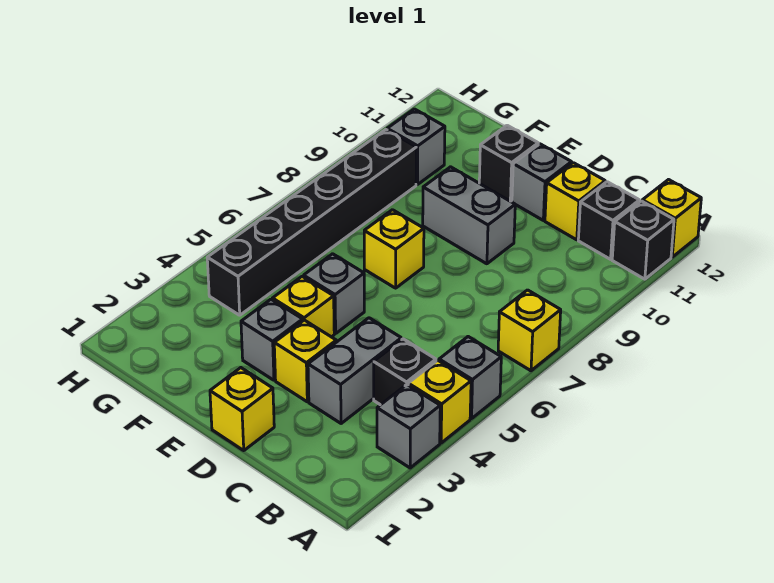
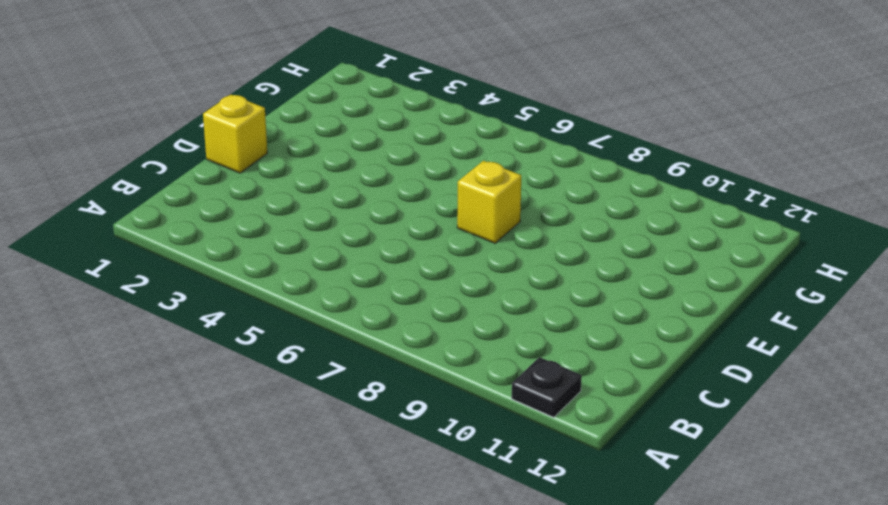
black plate A11 level 1 -> black brick A11 level 1
none -> grey brick A3 level 1
none -> yellow brick A4 level 1
none -> grey brick A5 level 1

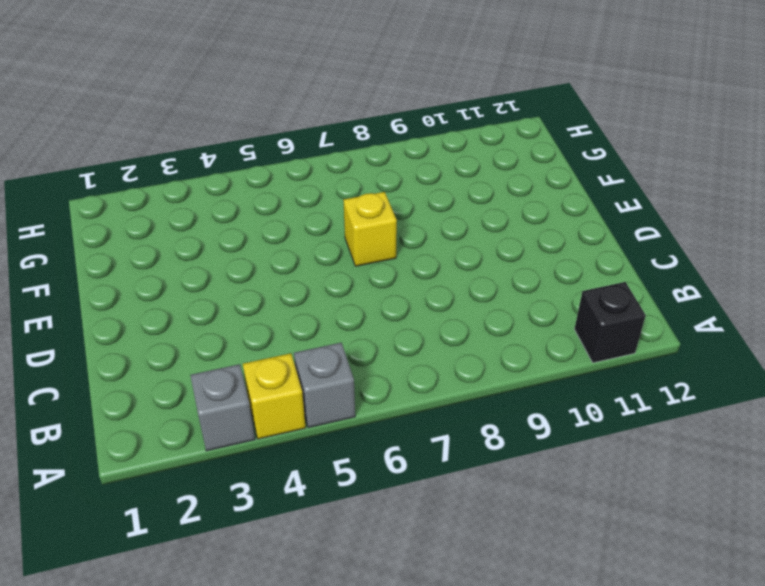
none -> yellow brick A7 level 1
none -> yellow brick A12 level 1
none -> black brick B4 level 1

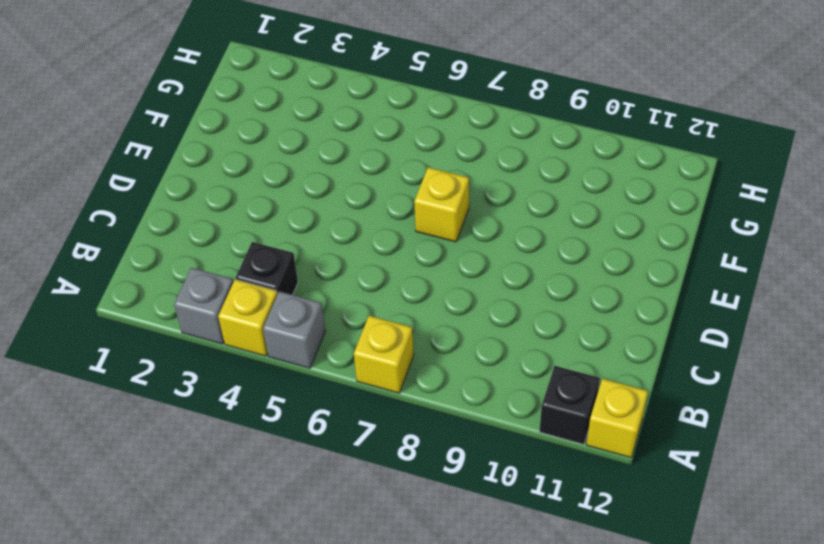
none -> black brick B11 level 1
none -> grey brick C3:C4 level 1
none -> yellow brick C11 level 1

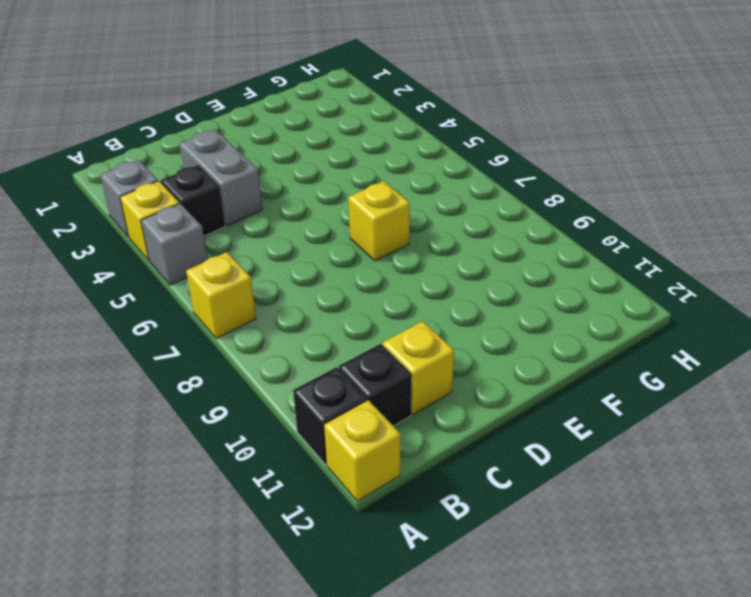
none -> yellow brick D1 level 1
none -> yellow brick D3 level 1
none -> grey brick D9:E9 level 1

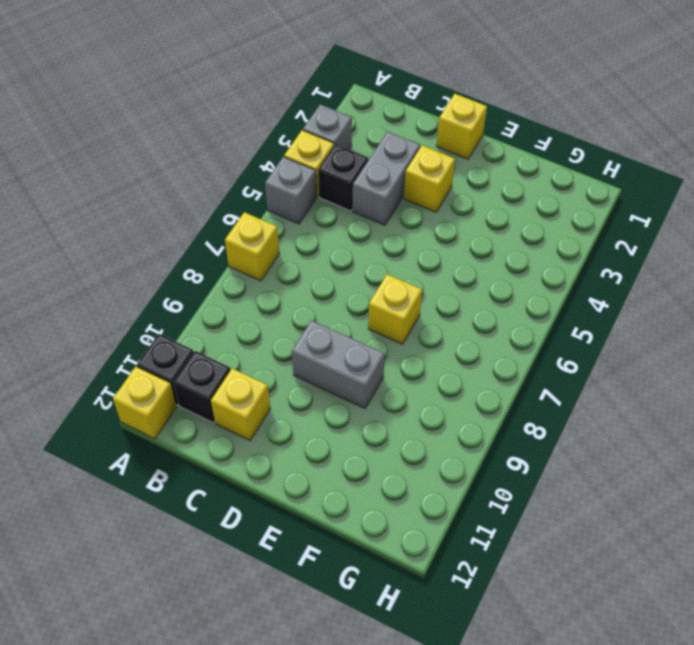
none -> grey brick D11 level 1
none -> grey brick E3 level 1
none -> yellow brick E4 level 1

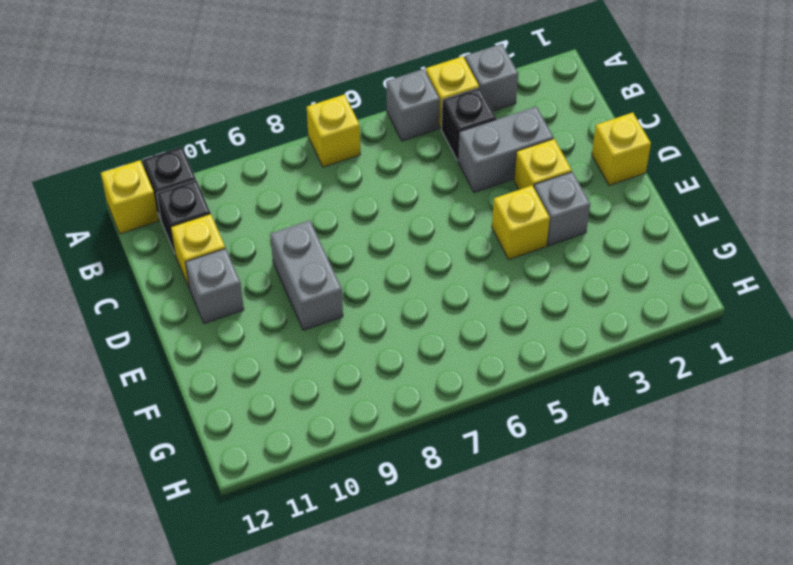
none -> grey brick E5 level 1
none -> yellow brick E7 level 1
none -> black brick E11 level 1

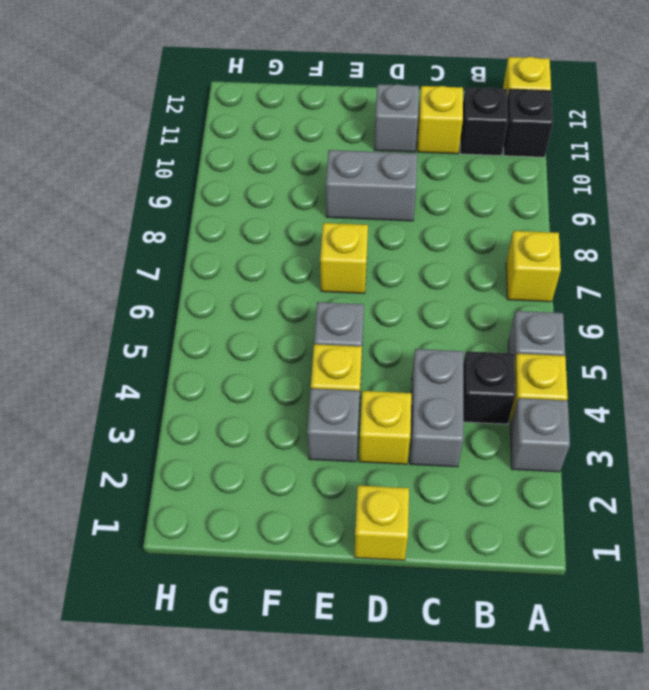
none -> black brick E11 level 1
none -> black brick G4:G9 level 1
none -> grey brick G10 level 1

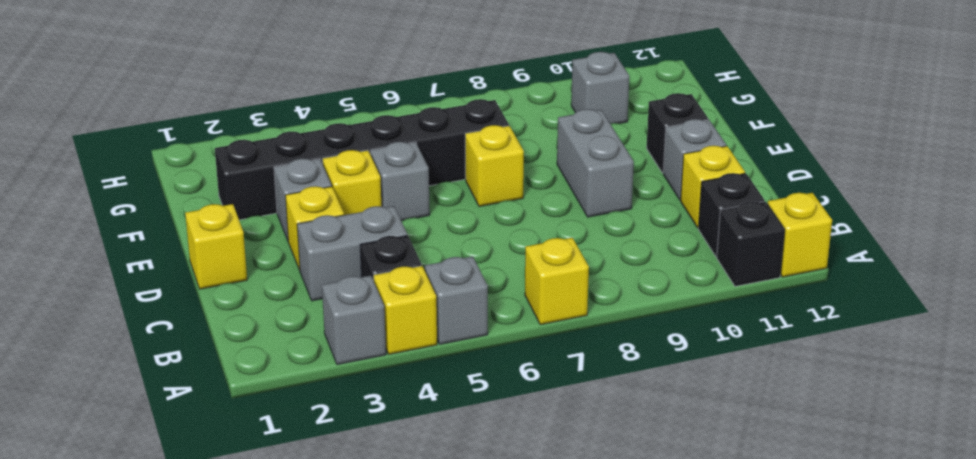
black brick F2:F7 level 1 -> black brick G4:G9 level 1

